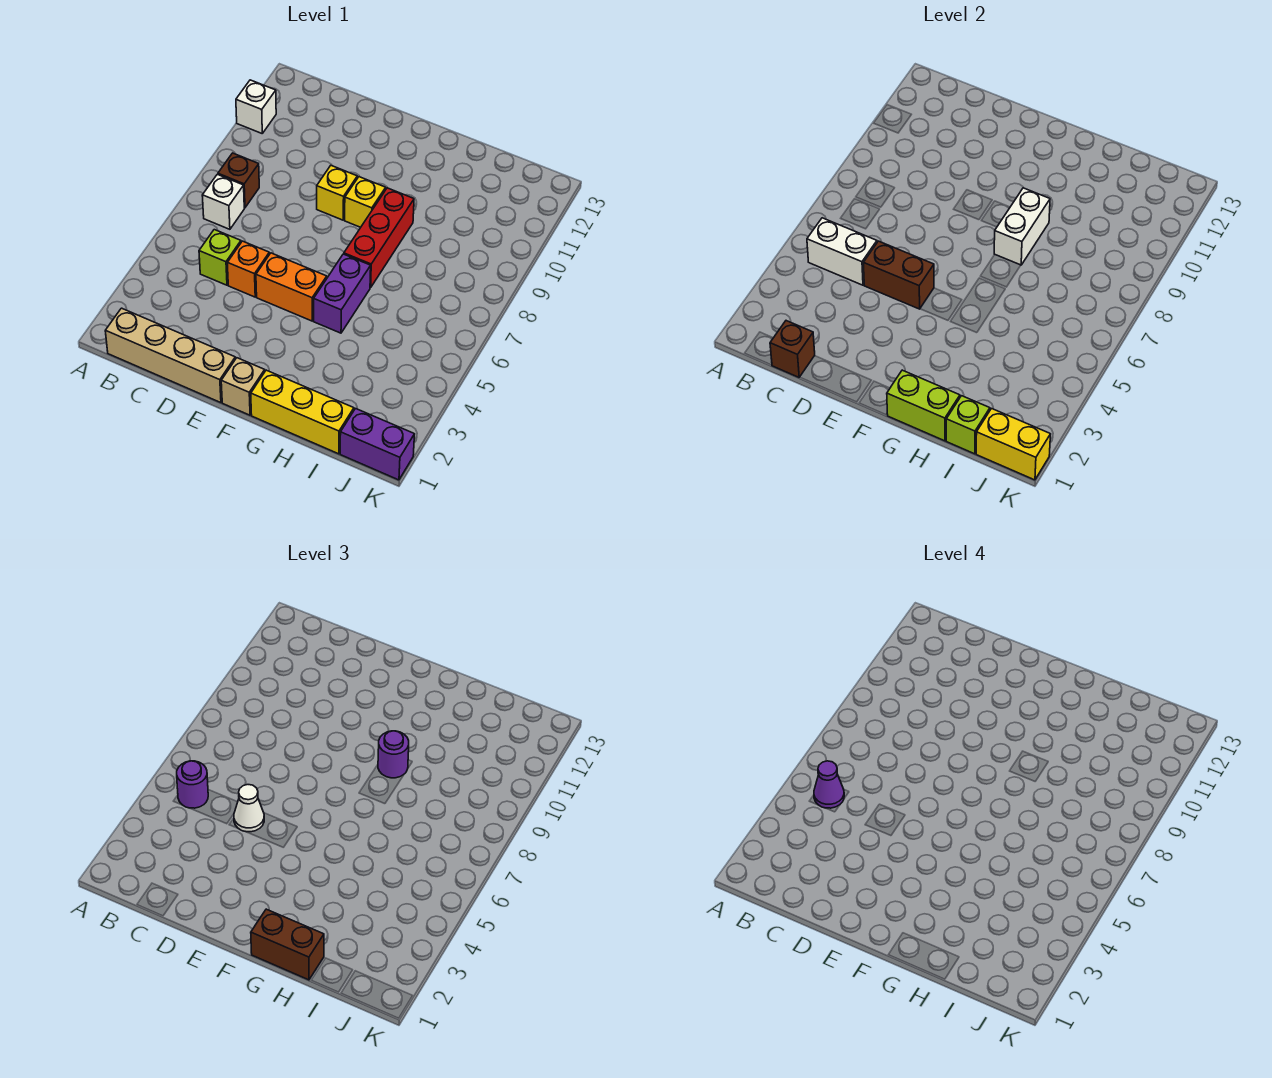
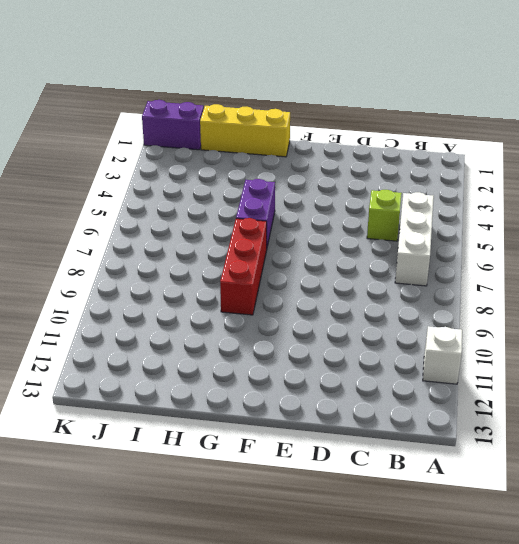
white brick B5:B7 level 1 -> white brick B7 level 1
none -> tan brick B1:E1 level 1
none -> brown brick B8 level 1
none -> orange brick D5 level 1

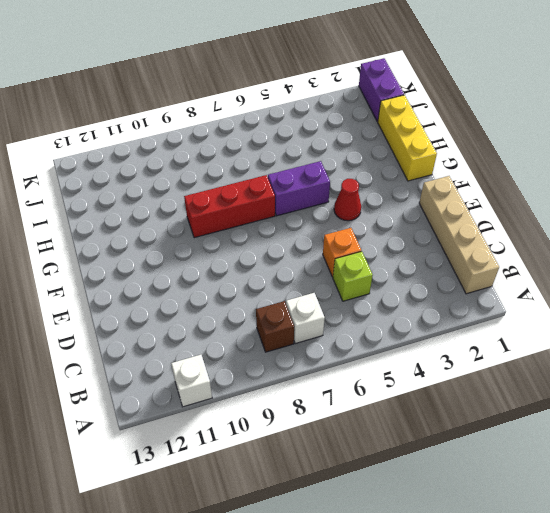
red cone F4 level 1 -> none
none -> orange brick E5:F5 level 1
none -> yellow brick E9 level 1
none -> tan brick F1 level 1

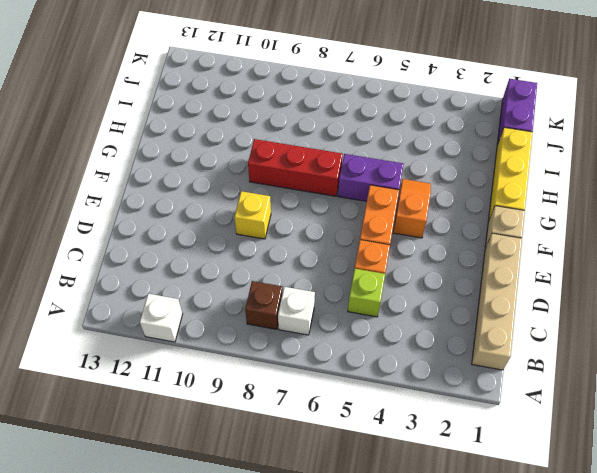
orange slope F4:G4 level 1 top F -> none
none -> yellow brick F9 level 1
none -> white brick B5:C5 level 2
none -> brown brick C1 level 2

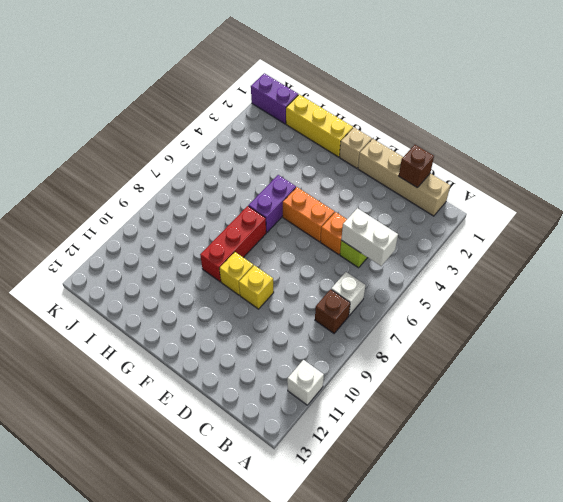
none -> brown brick D5:E5 level 2
none -> lime brick G1:H1 level 2
none -> white brick G8:G9 level 2

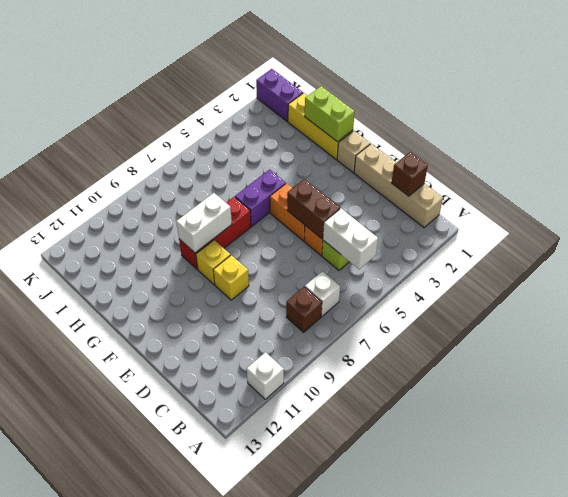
none -> lime brick I1 level 2
none -> yellow brick J1:K1 level 2
none -> purple round brick B5 level 3

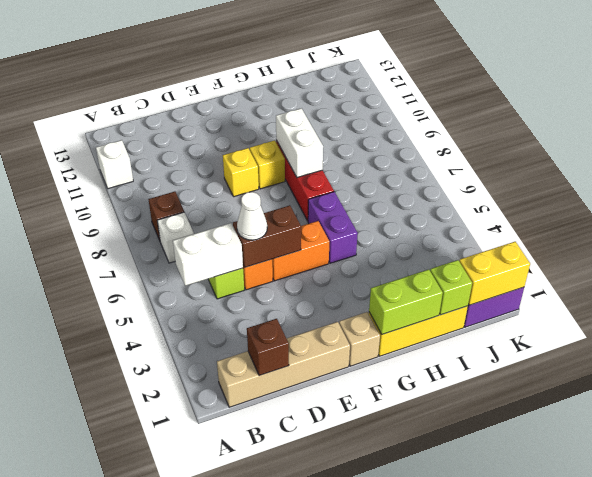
none -> purple round brick B5 level 3
none -> brown brick G1:H1 level 3
none -> purple round brick G9 level 3

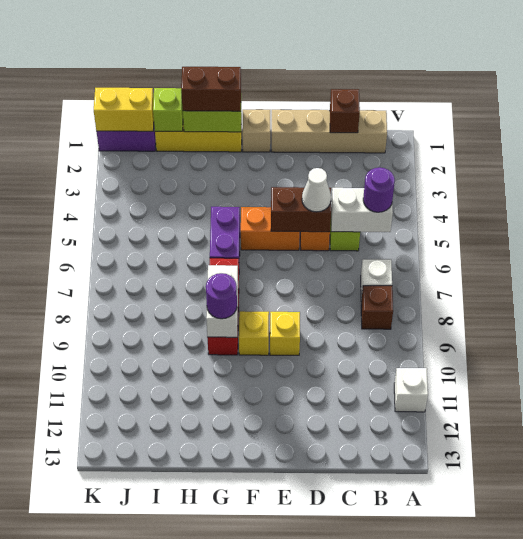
none -> purple cone B5 level 4

